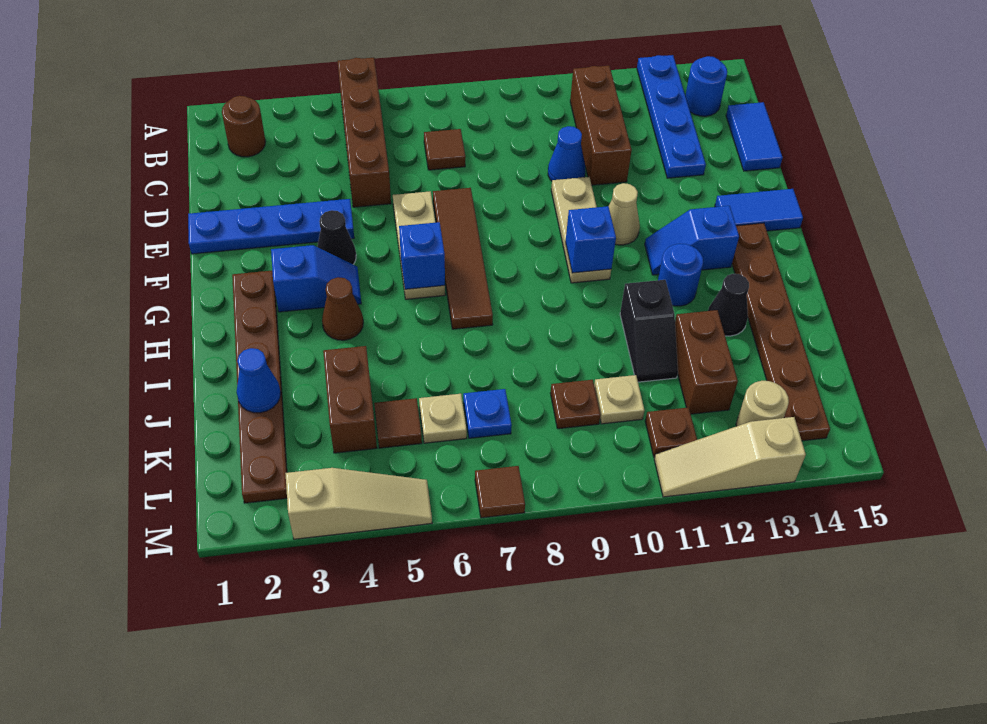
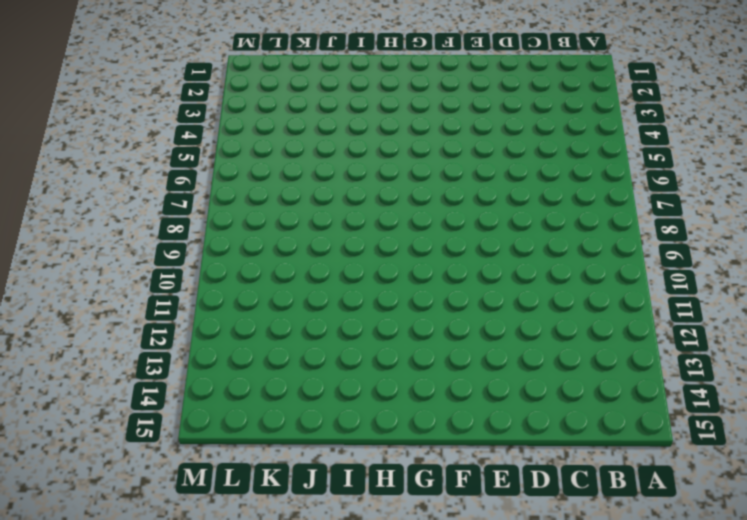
none -> brown brick A5:D5 level 1
none -> blue plate A13:D13 level 1
none -> brown round brick B2 level 1
none -> brown brick B11:D11 level 1

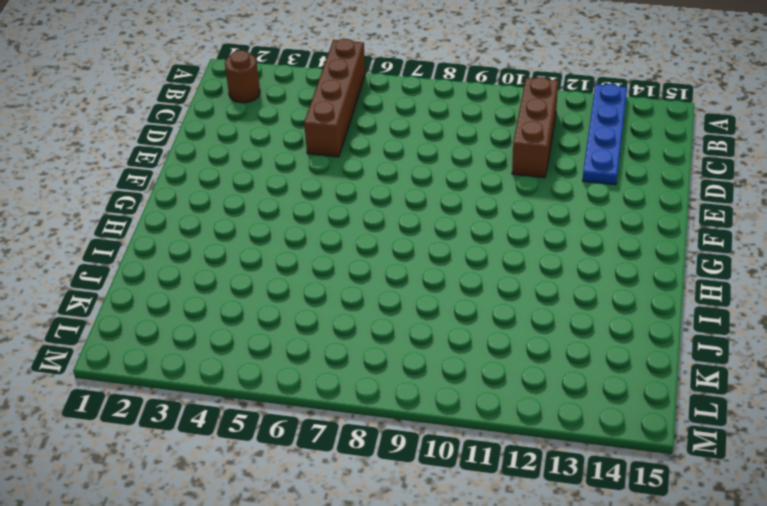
none -> blue round brick B14 level 1
none -> brown tile C7 level 1
none -> blue tile C15:D15 level 1
none -> blue cone D10 level 1

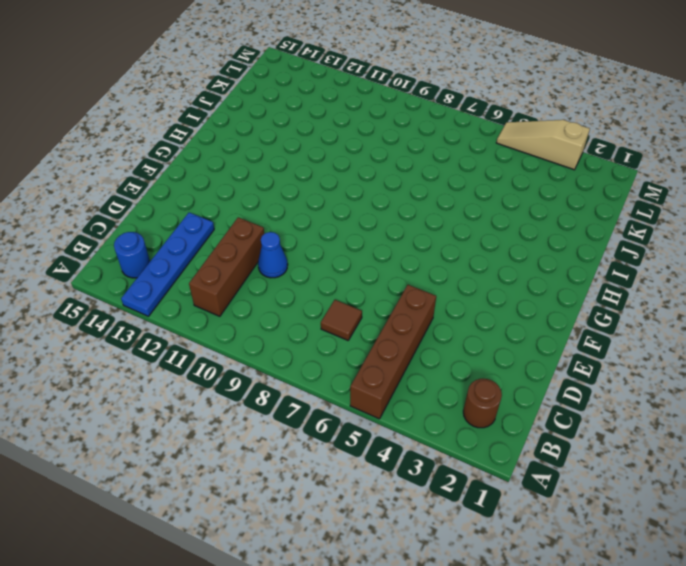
none -> blue tile C15:D15 level 1
none -> blue plate E1:E4 level 1
none -> tan plate E6:G6 level 1
none -> brown tile E7:H7 level 1

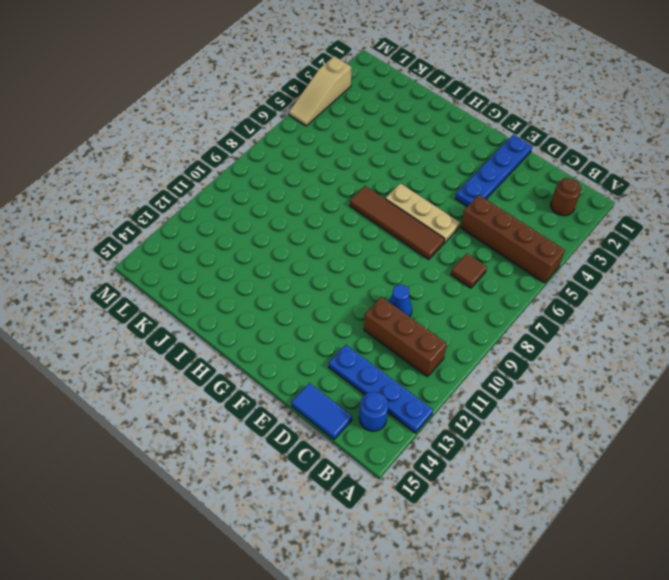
none -> tan plate E10:G10 level 1
none -> black cone F4 level 1
none -> tan cone F11 level 1
none -> blue tile F14:F15 level 1

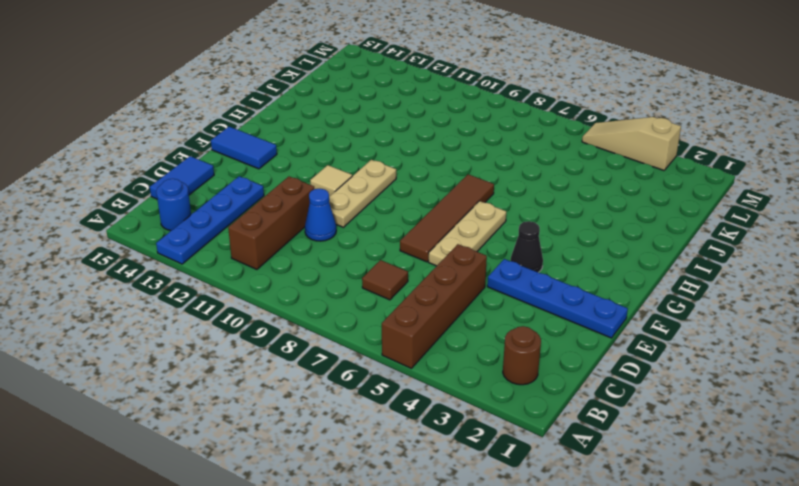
tan tile F11 level 1 -> tan cone F11 level 1
none -> brown plate G2:L2 level 1
none -> blue slope G3:G4 level 1 top 3
none -> blue slope G12:G13 level 1 top 13
none -> brown plate G14:L14 level 1

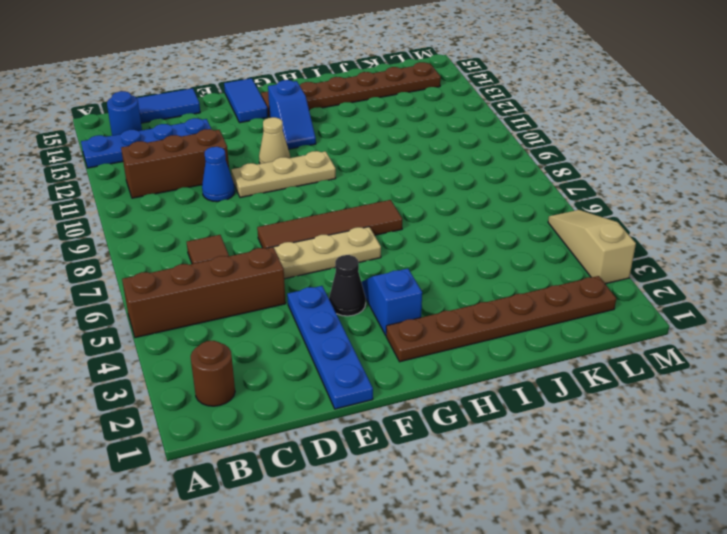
none -> brown cone H4 level 1
none -> blue round brick H12 level 1
none -> black slope I11:J11 level 1 top I
none -> black cone I13 level 1

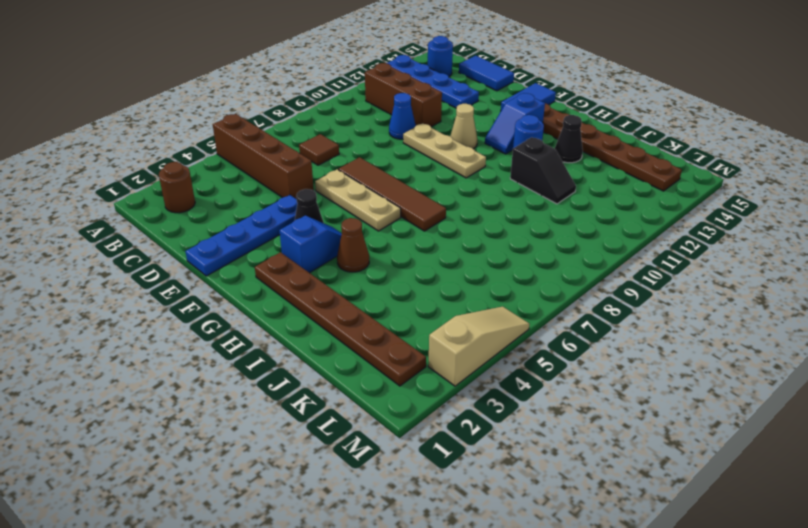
none -> brown brick J4:K4 level 1
none -> brown brick J12:K12 level 1
none -> brown tile K5 level 1
none -> tan plate K6 level 1

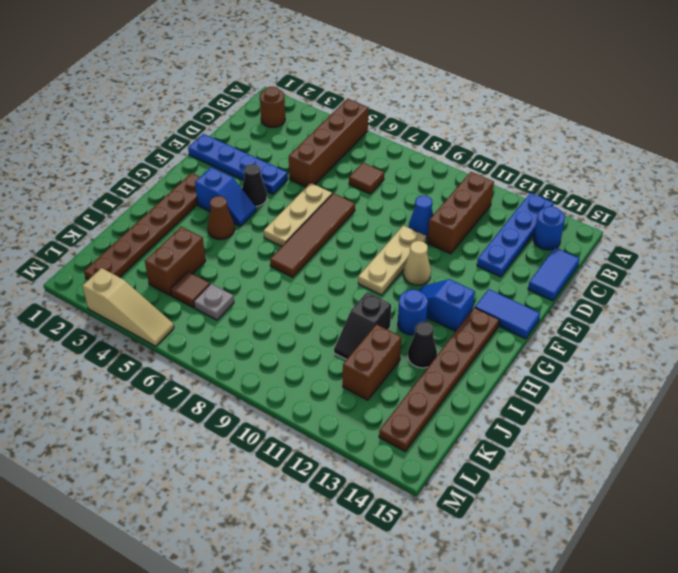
grey plate K6 level 1 -> tan plate K6 level 1
none -> blue plate K7 level 1
none -> brown plate K9 level 1
none -> tan plate K10 level 1
none -> brown plate L11 level 1

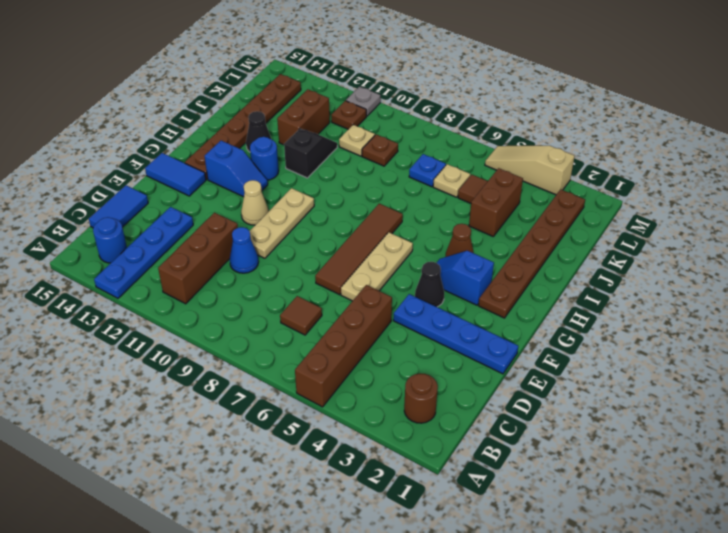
grey plate M11 level 1 -> tan slope M11:M13 level 1 top 13
none -> tan round brick L13 level 1
none -> brown tile M7 level 1
none -> blue brick G6 level 2
none -> blue brick G10 level 2

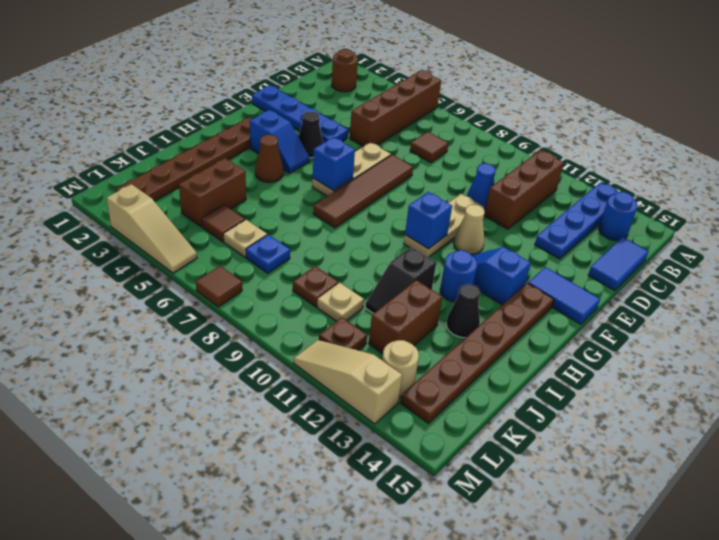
none -> blue cone J2 level 2

